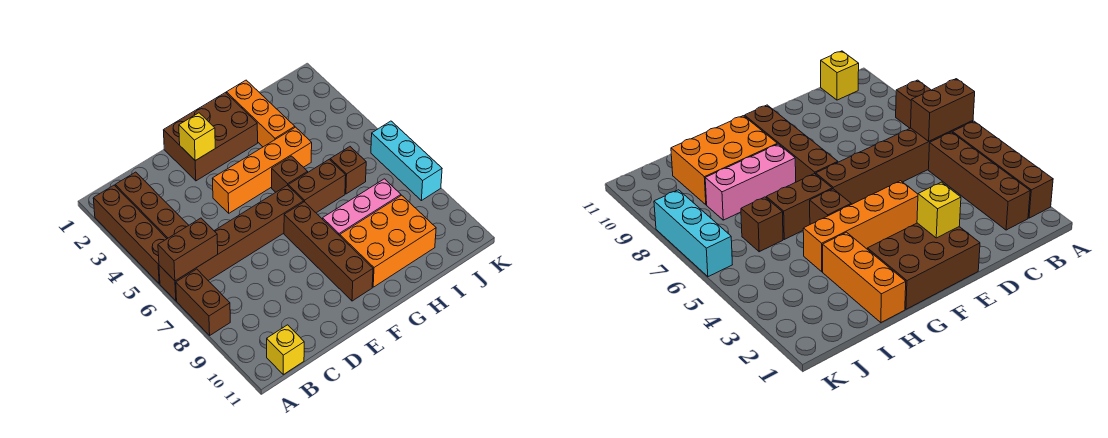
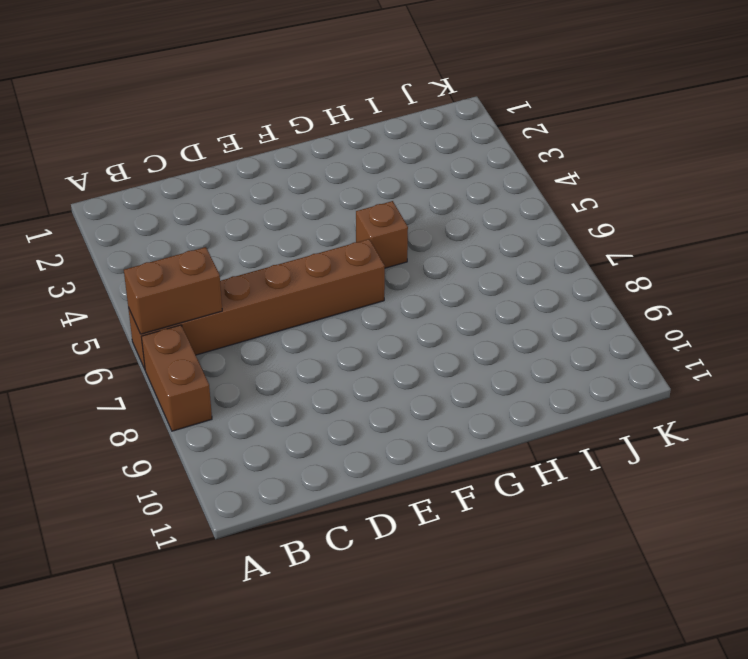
none -> brown brick A2:A5 level 1
none -> brown brick B2:B5 level 1
none -> yellow brick B11 level 1

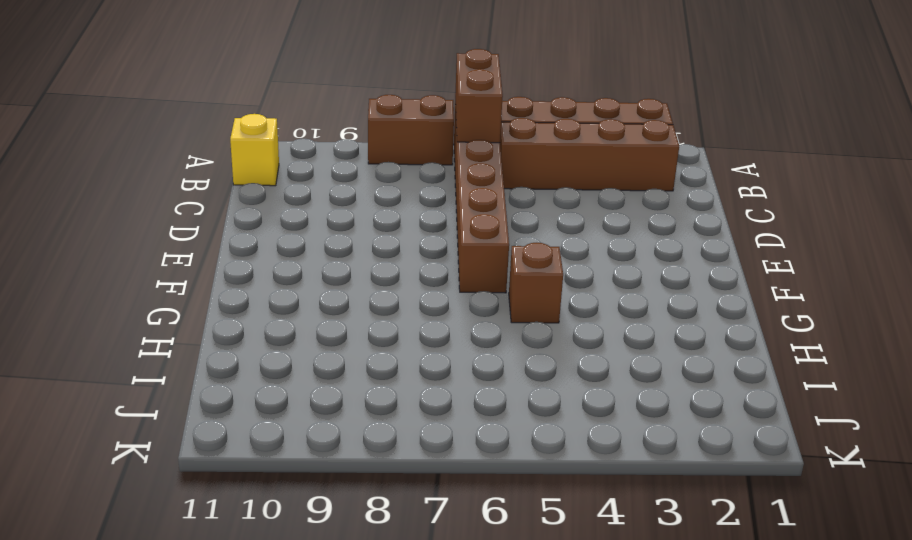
none -> brown brick E1:G2 level 1
none -> orange brick E4:H4 level 1
none -> brown brick F7:F10 level 1

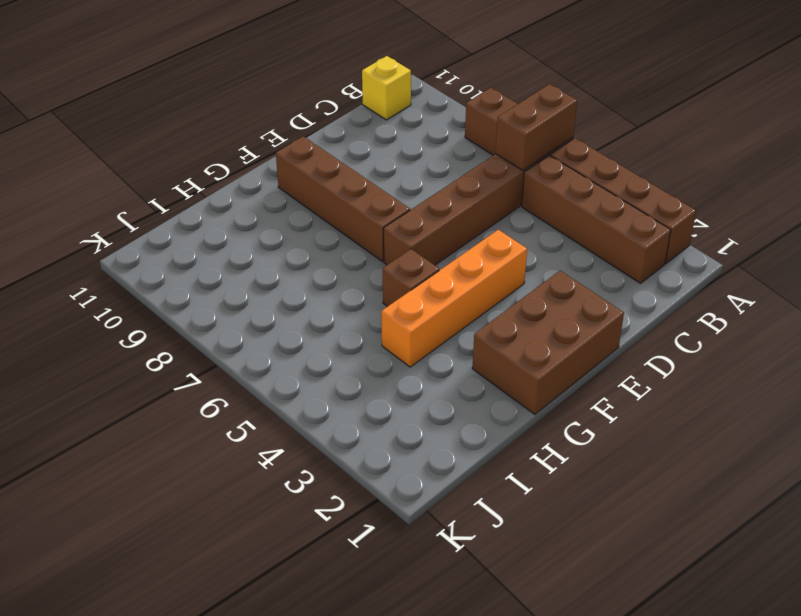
none -> brown brick G6:H6 level 1
none -> pink brick G8:I8 level 1
none -> orange brick G9:I10 level 1

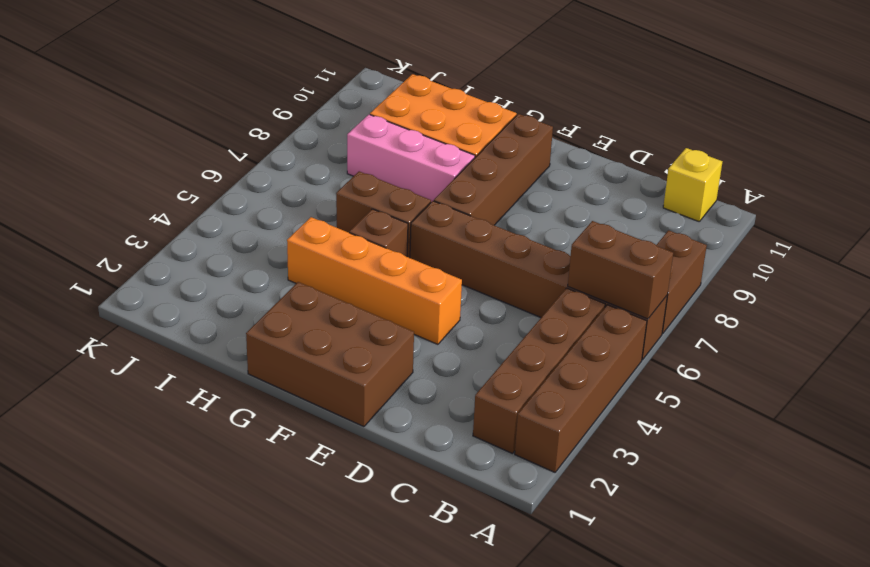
none -> orange brick H1:H3 level 1
none -> brown brick I6 level 1
none -> cyan brick K6:K8 level 1

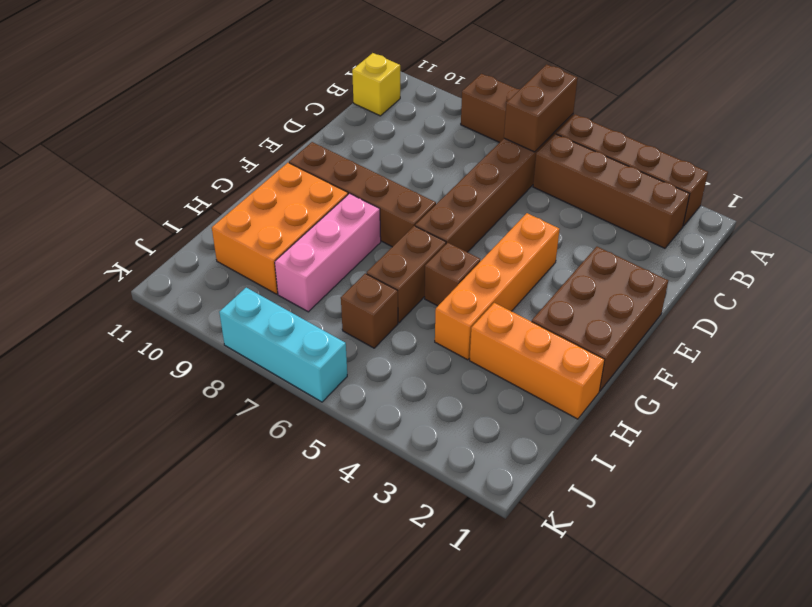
none -> yellow brick E2 level 2

